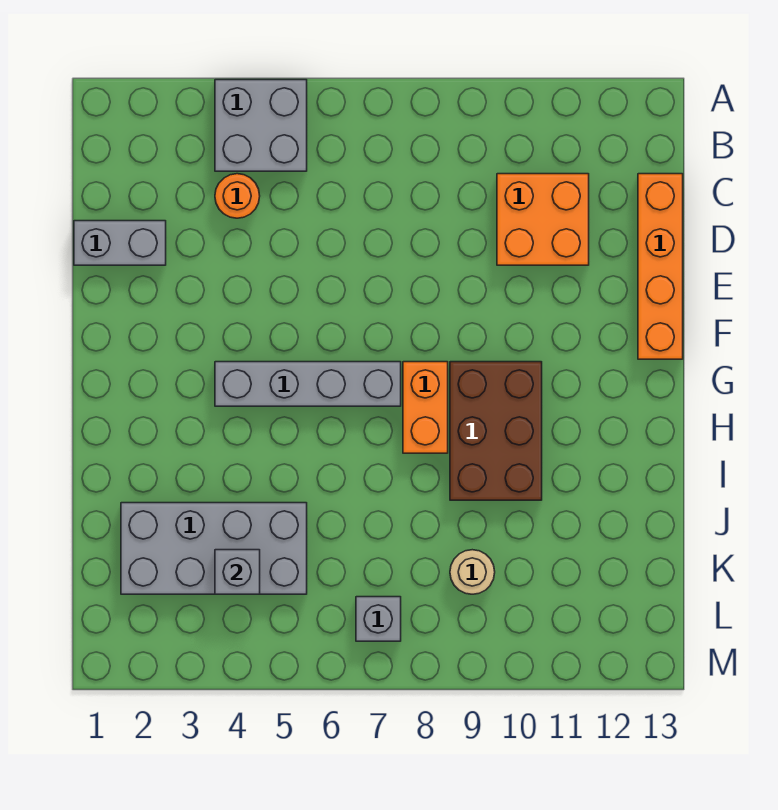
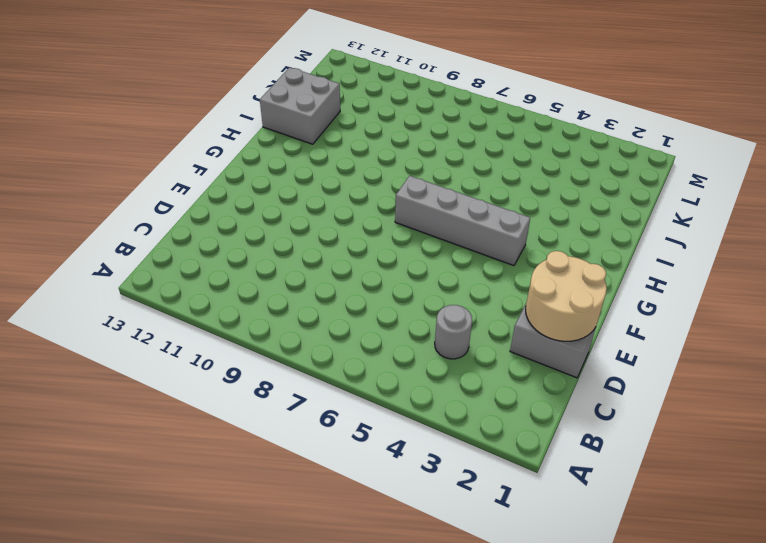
grey round brick C4 level 1 -> orange round brick C4 level 1
tan round brick D1:E2 level 2 -> none
grey brick I12:J13 level 1 -> grey brick A4:B5 level 1
none -> orange brick C10:D11 level 1
none -> orange brick C13:F13 level 1
none -> orange brick G8:H8 level 1

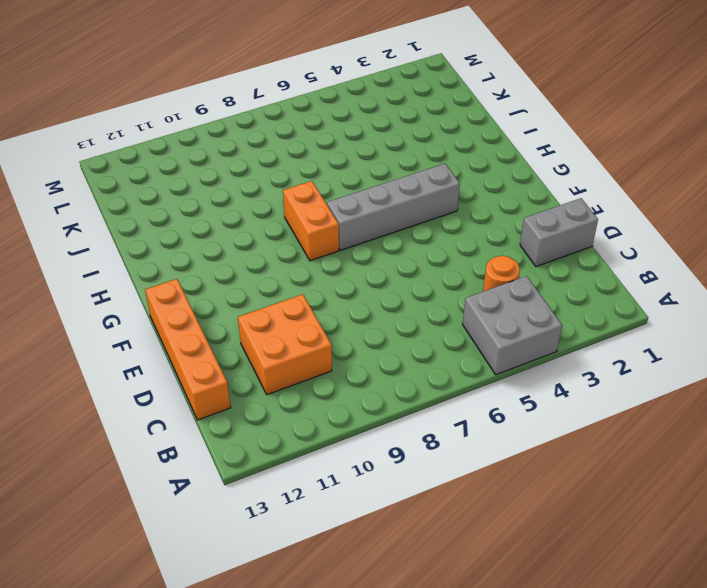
none -> brown brick G9:I10 level 1
none -> grey brick J2:K5 level 1
none -> tan round brick K9 level 1

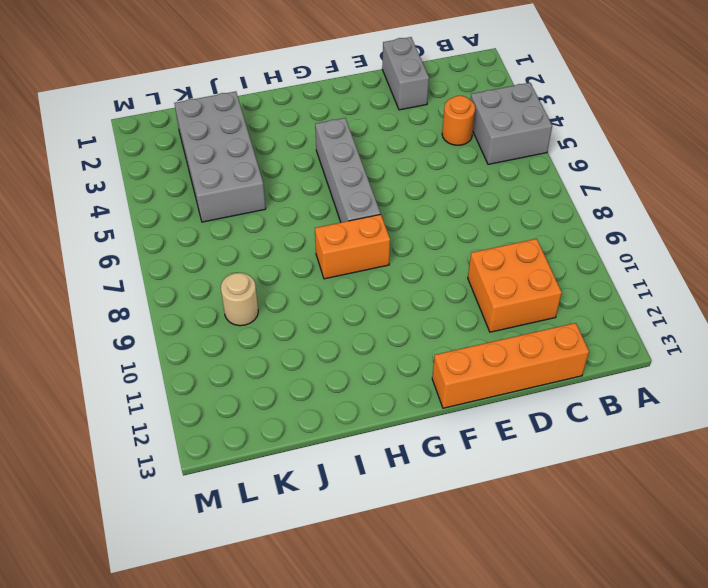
none -> brown brick G9:I10 level 1
none -> grey brick L7 level 1
none -> grey brick K4 level 2

